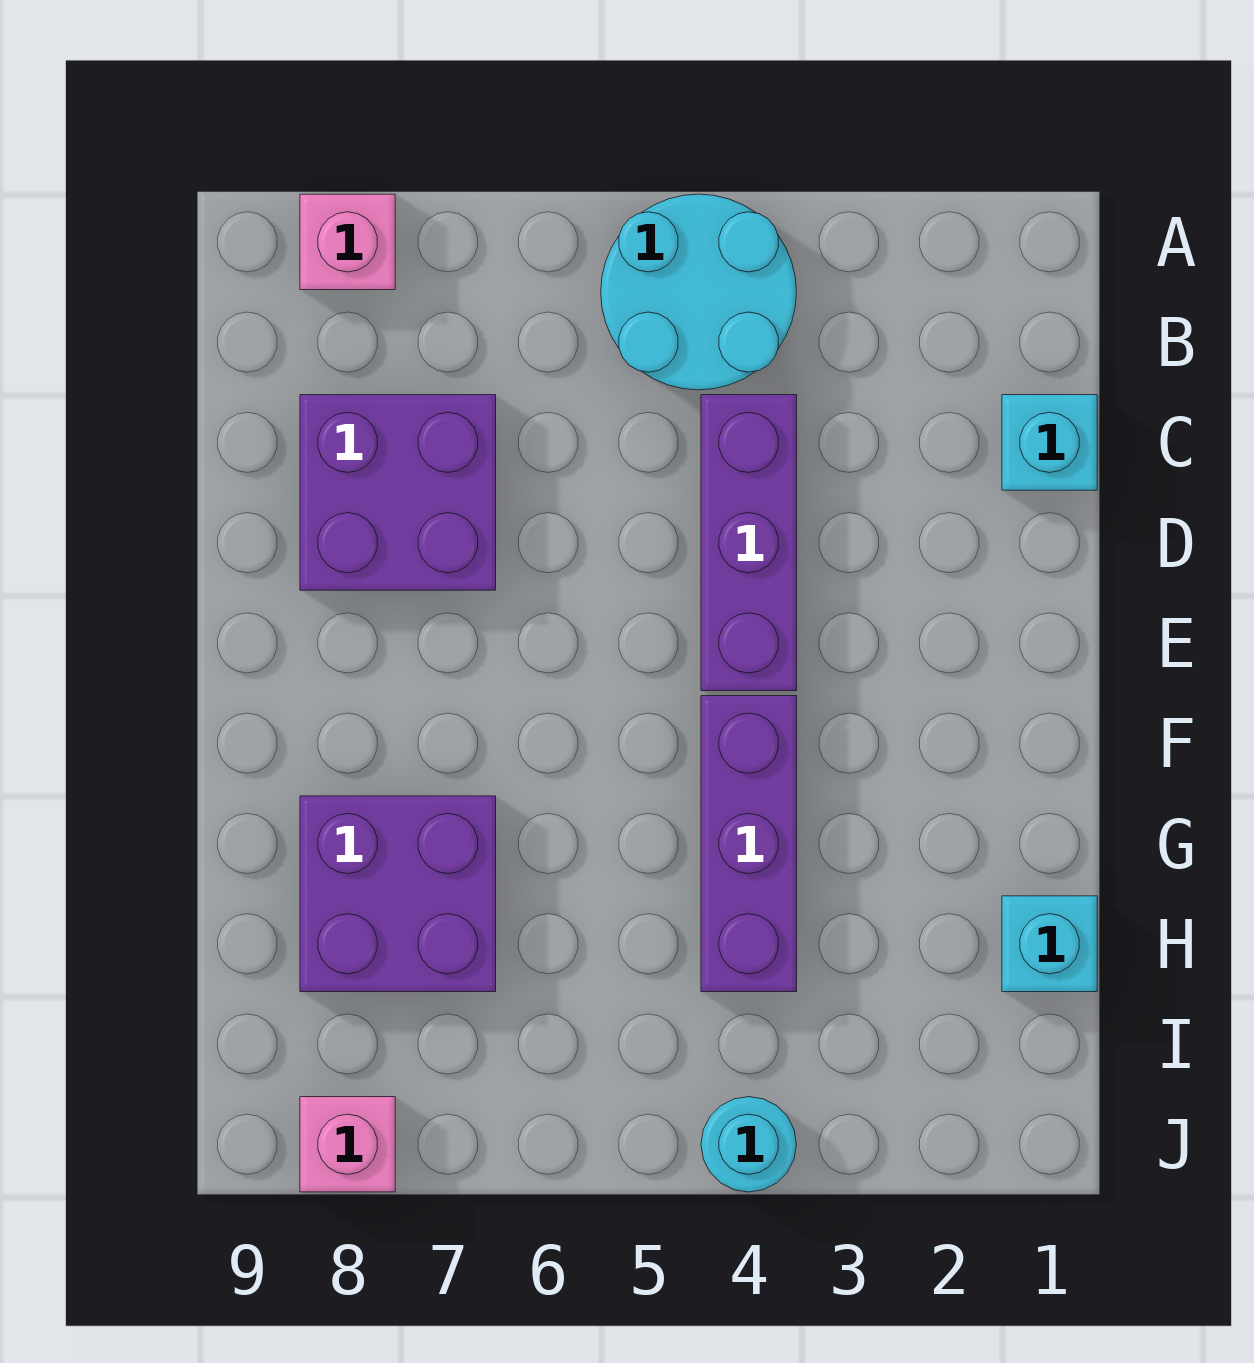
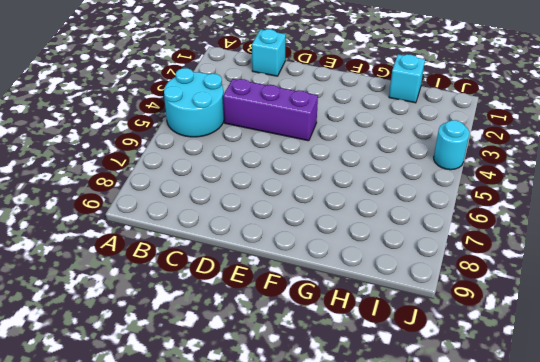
none -> pink brick A8 level 1
none -> purple brick C7:D8 level 1

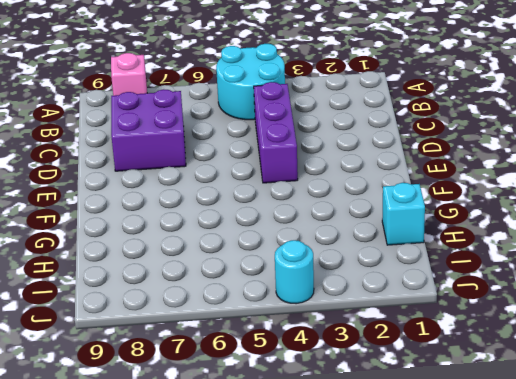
none -> cyan brick C1 level 1
none -> purple brick F4:H4 level 1

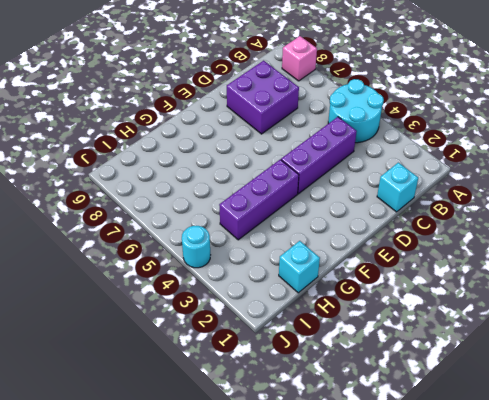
none -> purple brick G7:H8 level 1
none -> pink brick J8 level 1

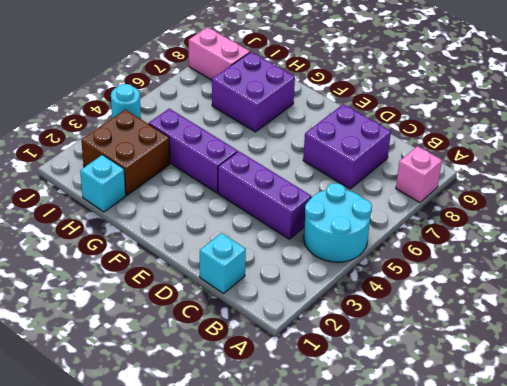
brown brick H2:I3 level 1 -> none
pink brick I8:J8 level 1 -> pink brick J8 level 1

